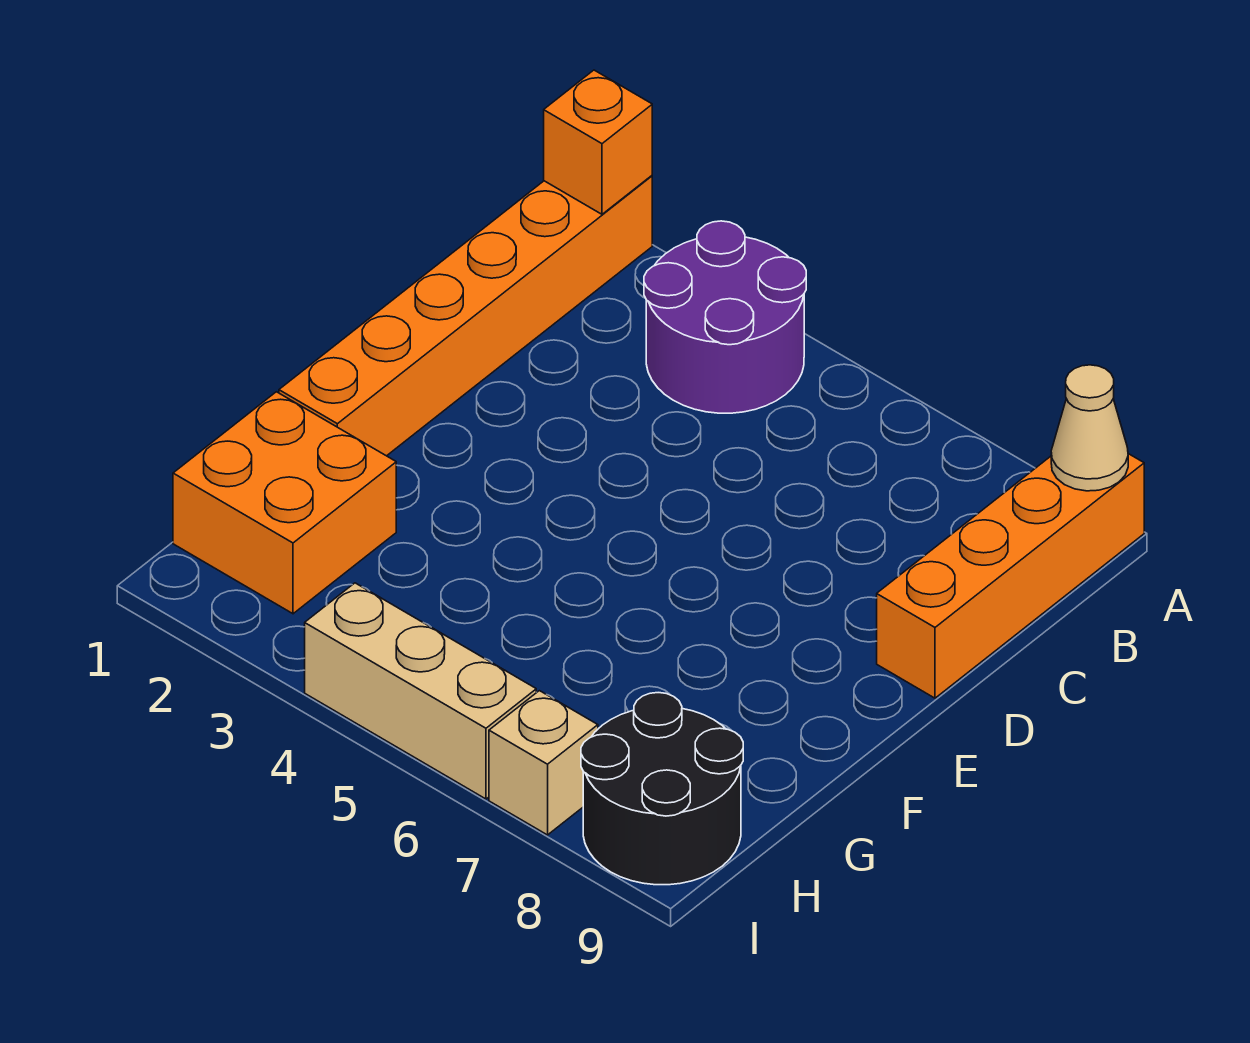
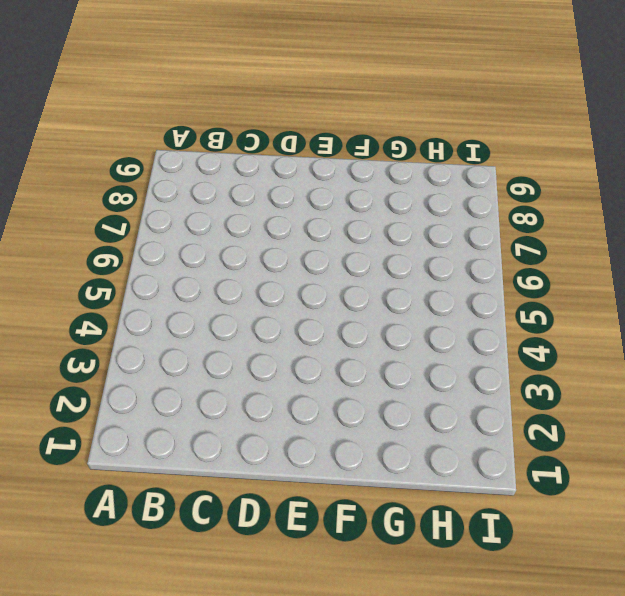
none -> orange brick A1:F1 level 1
none -> purple round brick A3:B4 level 1

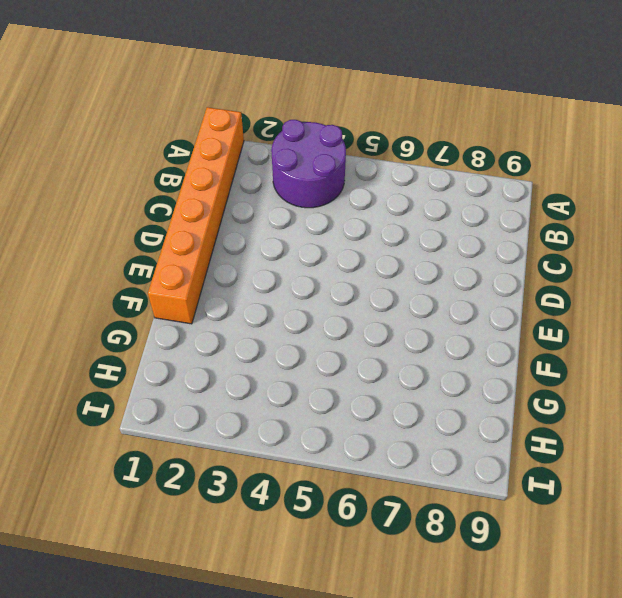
none -> orange brick A9:D9 level 1
none -> orange brick G1:H2 level 1

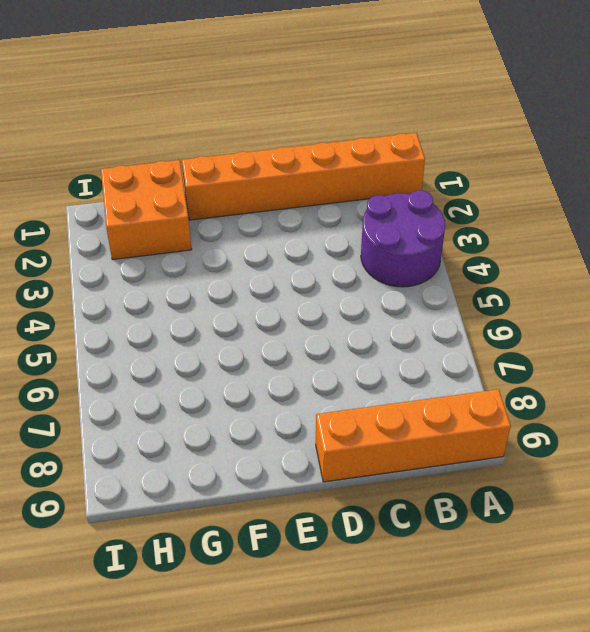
none -> black round brick H8:I9 level 1
none -> tan brick I4:I6 level 1

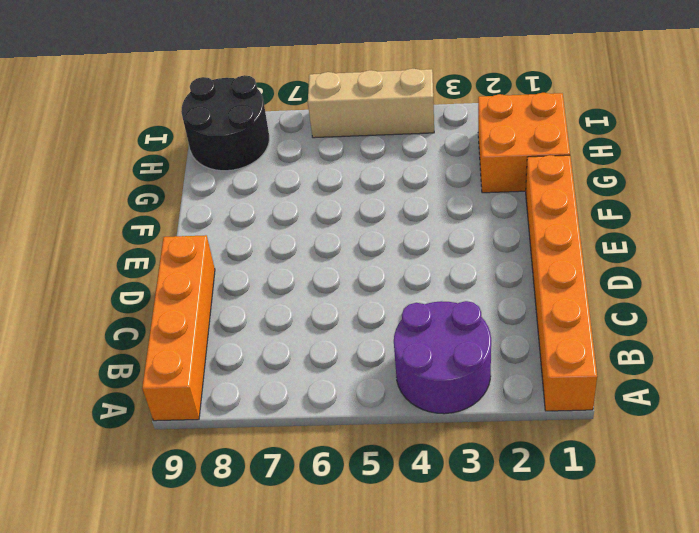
none -> tan brick I7 level 1
none -> orange brick A1 level 2

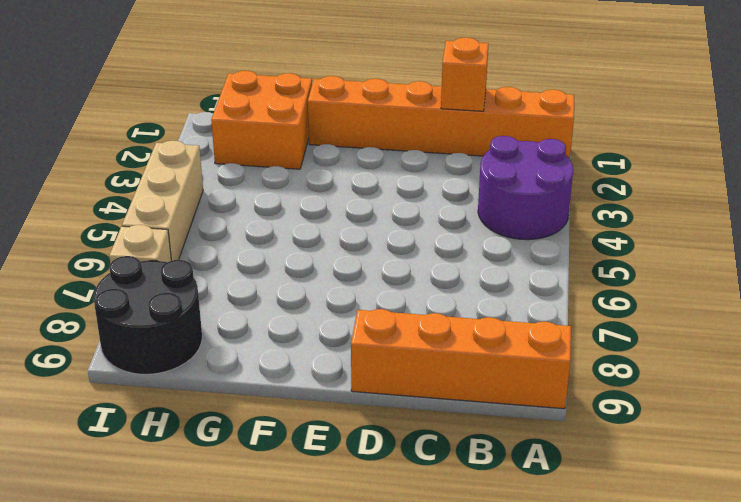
orange brick C1 level 2 -> orange brick A1 level 2
none -> tan cone A9 level 2

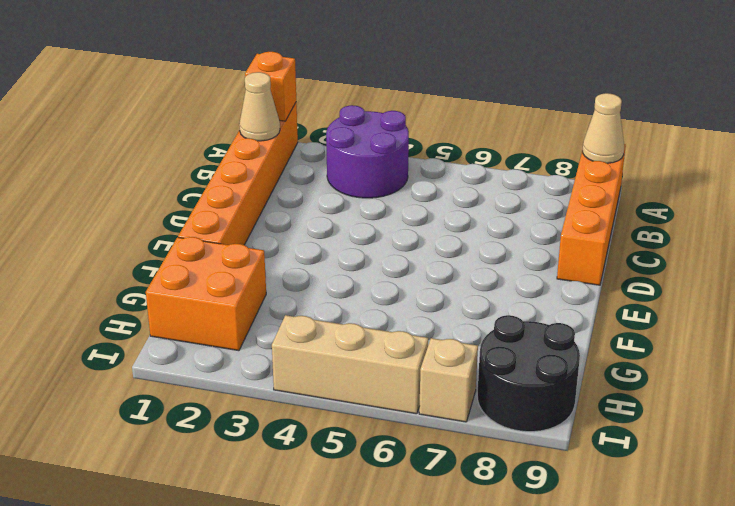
tan cone B1 level 2 -> none

